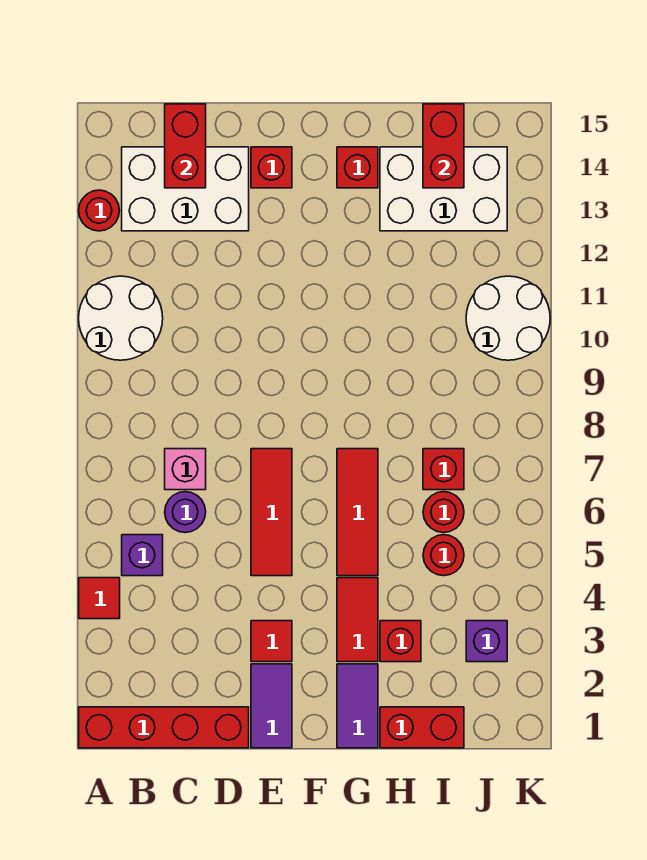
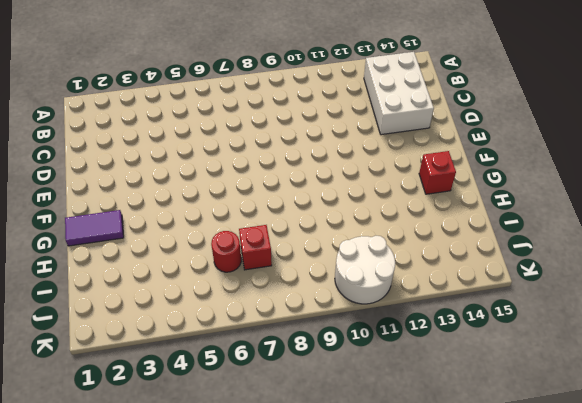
none -> red brick A1:D1 level 1
none -> red tile A4 level 1
none -> white round brick A10:B11 level 1

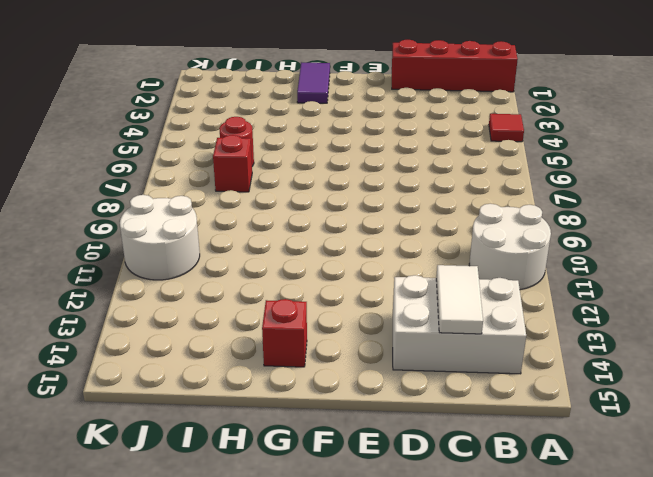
white tile C13:C14 level 2 -> red brick C14:C15 level 2
none -> red round brick A13 level 1
none -> purple brick B5 level 1
none -> purple round brick C6 level 1

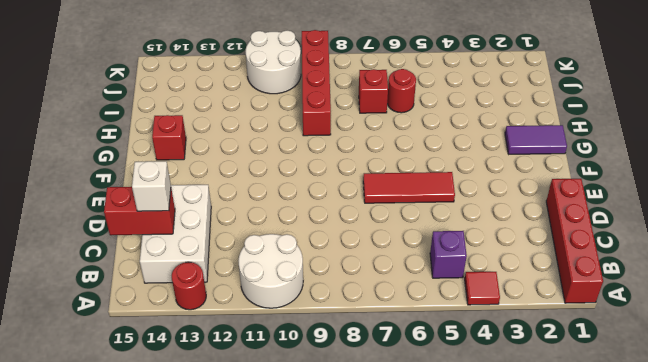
white brick C14 level 3 -> none
red brick H9:K9 level 1 -> none
none -> purple round brick C6 level 1
none -> pink brick C7 level 1
none -> purple tile E1:E2 level 1

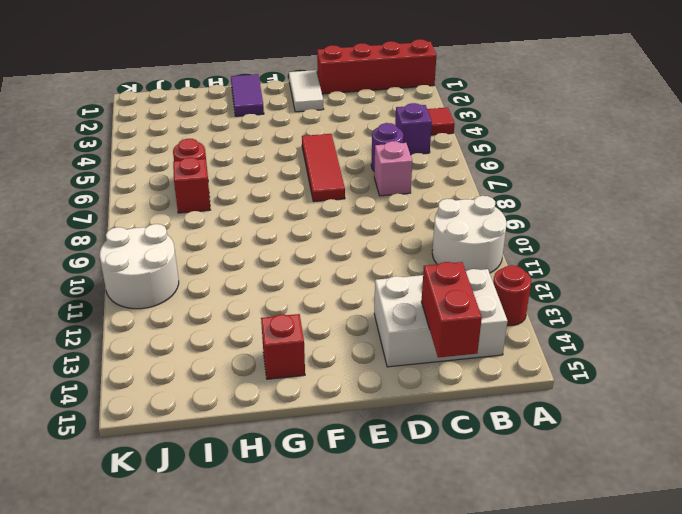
white tile E1:E2 level 1 -> purple tile E1:E2 level 1
none -> red tile E3 level 1
none -> red brick E14 level 1
none -> red tile G3:G4 level 1

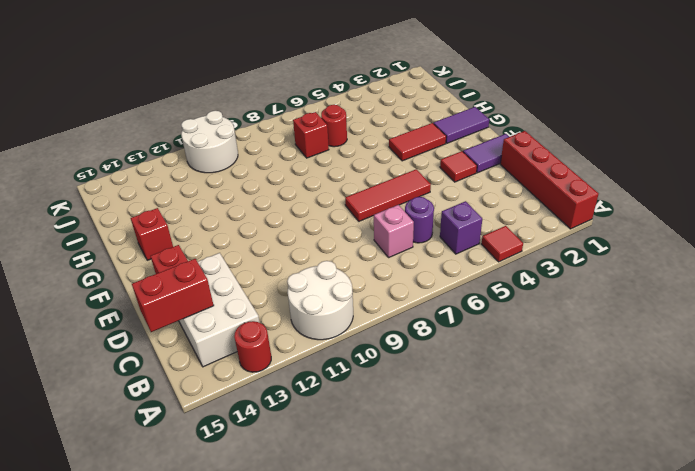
none -> red tile G5:G7 level 1
none -> red brick H1:I1 level 1
none -> red brick H3 level 1

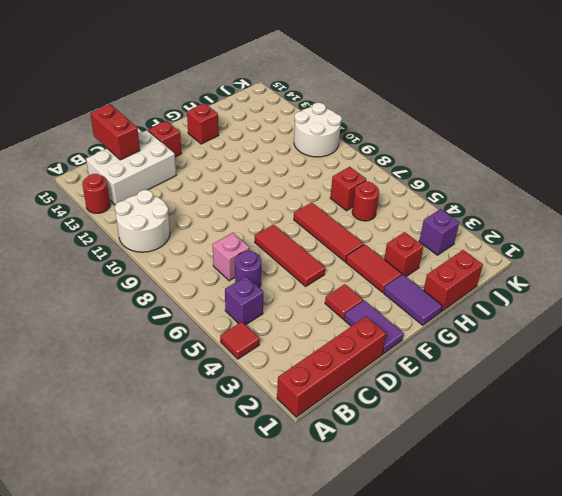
none -> white brick H13:J14 level 1
none -> red round brick I5 level 1
none -> red brick I14:I15 level 2

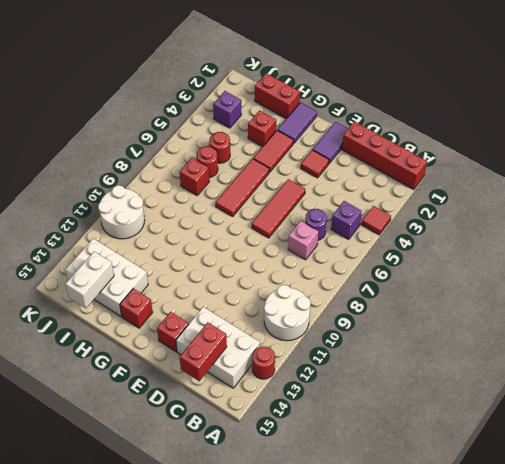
white brick I14:I15 level 2 -> red brick I14:I15 level 2

